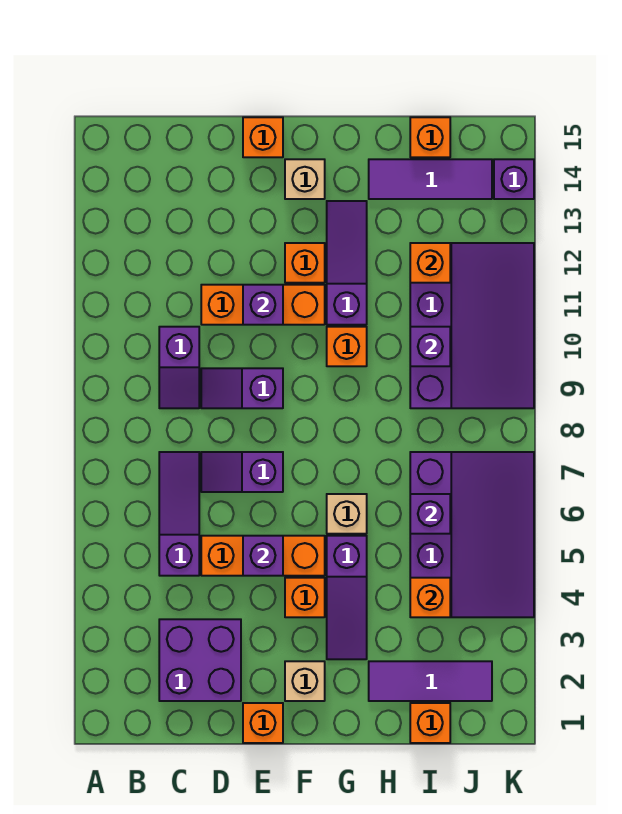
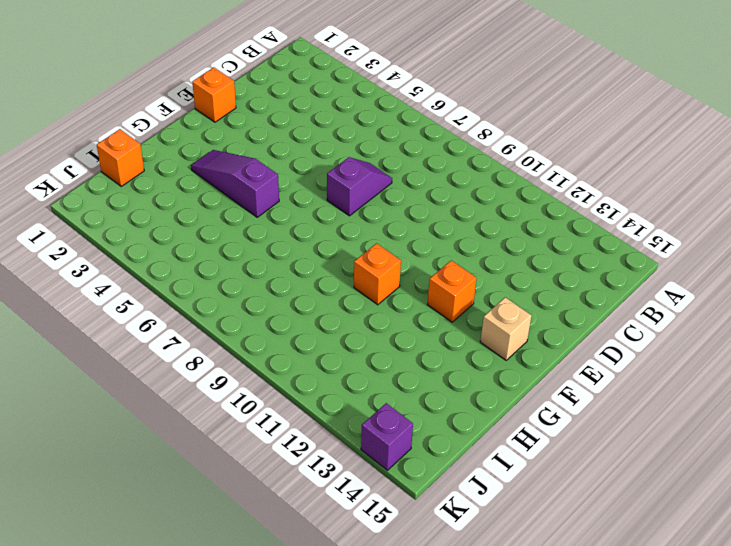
none -> purple brick C2:D3 level 1
none -> purple slope C5:C7 level 1 top 5
none -> purple slope C9:C10 level 1 top 10
none -> orange brick D5:F5 level 1

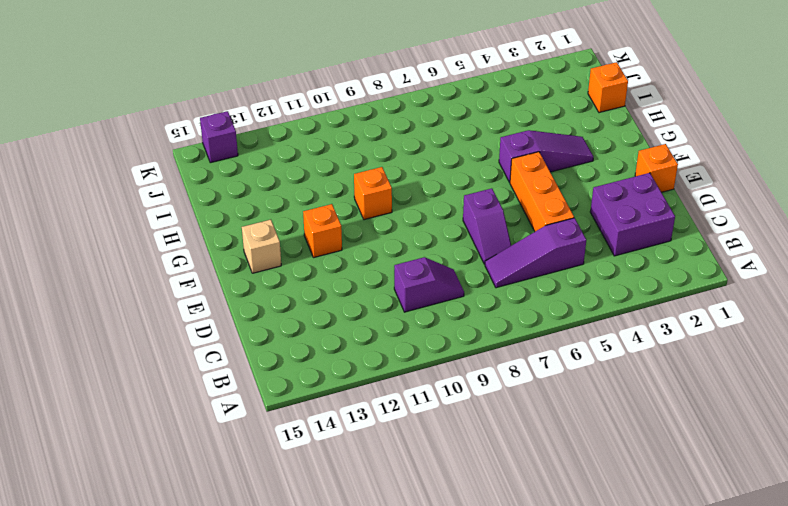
none -> purple slope D9:E9 level 1 top E
none -> orange brick D11:F11 level 1
none -> orange brick E15 level 1
none -> tan brick F2 level 1

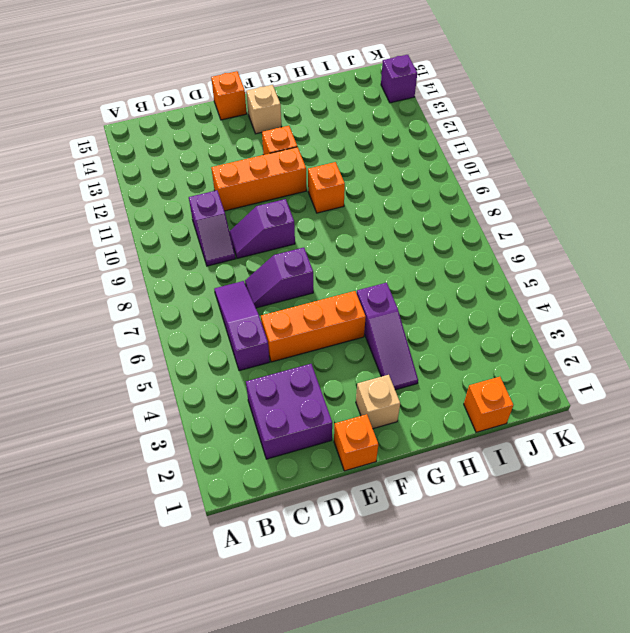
none -> orange brick F4 level 1
none -> tan brick G6 level 1
none -> purple slope G11:G13 level 1 top 11
none -> purple tile H2:J2 level 1

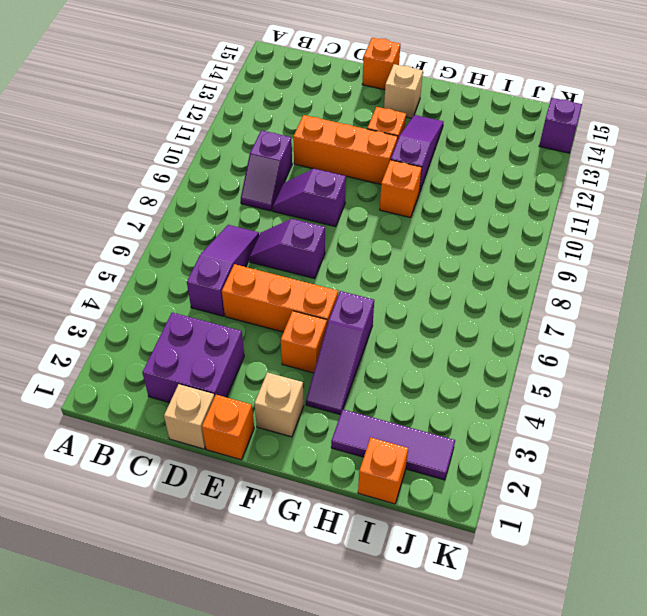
tan brick D1 level 1 -> tan brick G6 level 1
none -> purple tile H14:J14 level 1
none -> purple slope I4:K7 level 1 top I
none -> purple slope I9:K12 level 1 top I
none -> orange brick I15 level 1

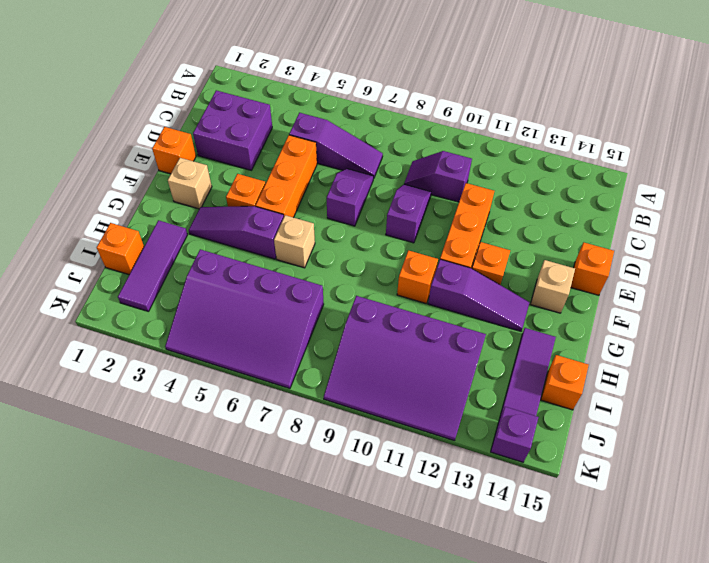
none -> purple brick E5 level 2
none -> purple brick E11 level 2
none -> orange brick I4 level 2
none -> purple brick I6 level 2

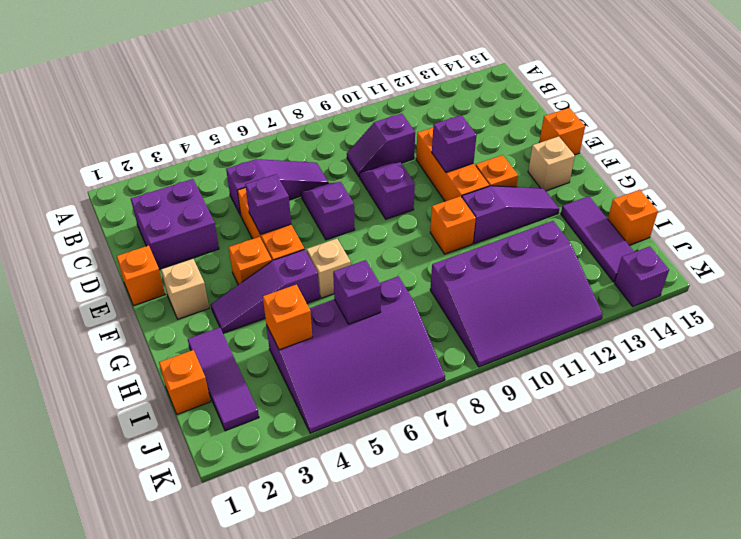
none -> purple brick I10 level 2
none -> orange brick I12 level 2

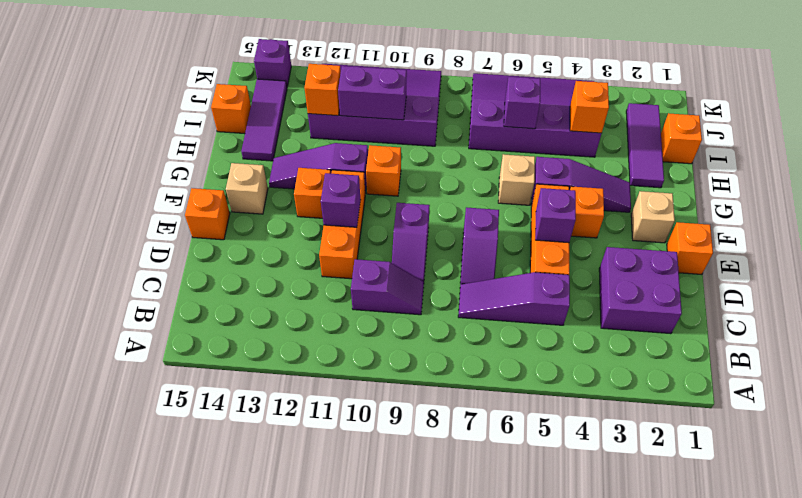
purple brick I10:I11 level 2 -> purple brick I10 level 2

